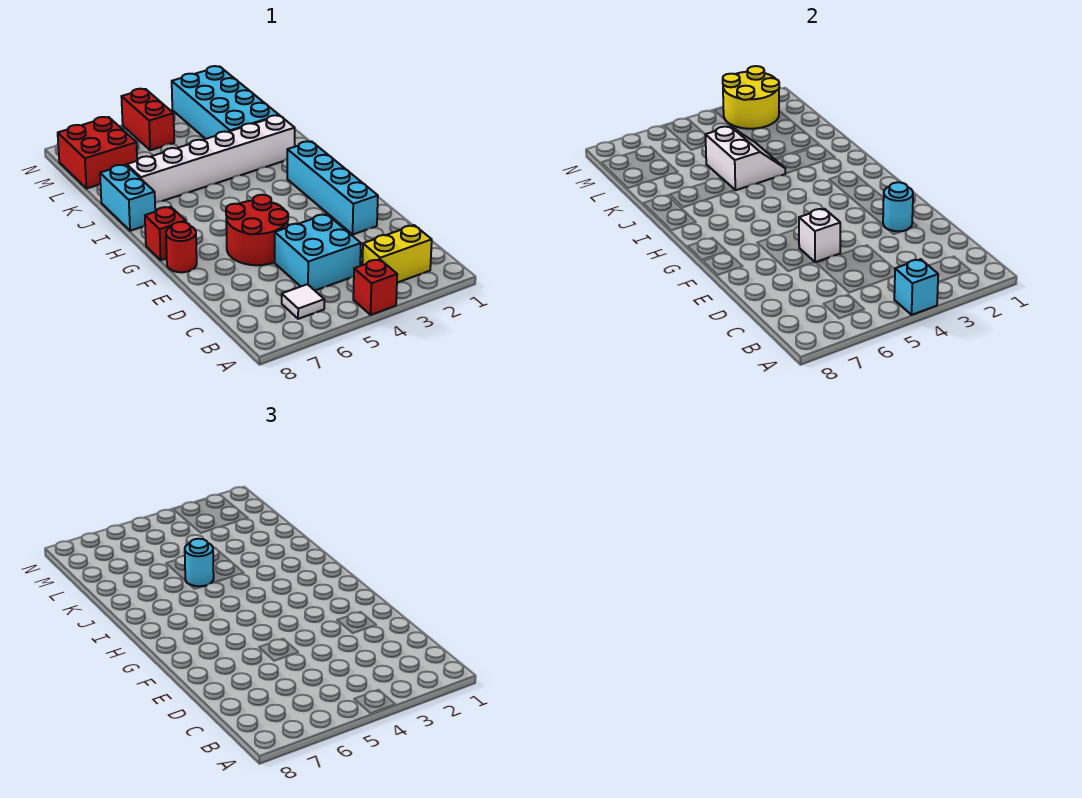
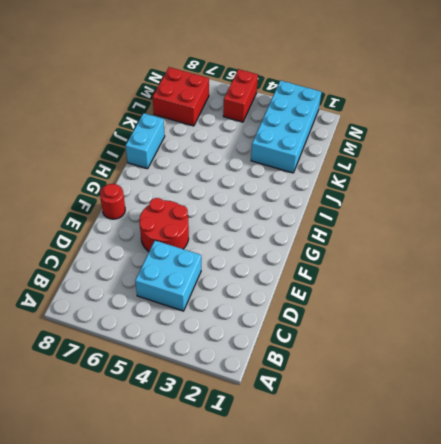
none -> red brick A4 level 1
none -> yellow brick B2:B3 level 1
none -> white tile B6 level 1

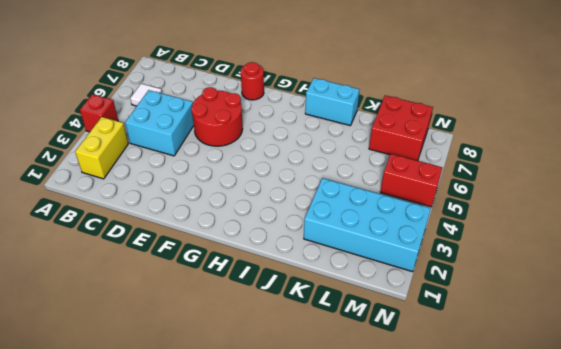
none -> cyan brick E2:H2 level 1
none -> red brick G8 level 1
none -> white brick J2:J7 level 1

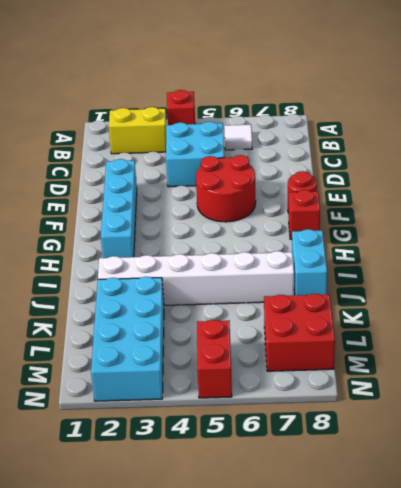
none -> cyan brick A4 level 2
none -> cyan round brick E2 level 2
none -> white brick E5 level 2

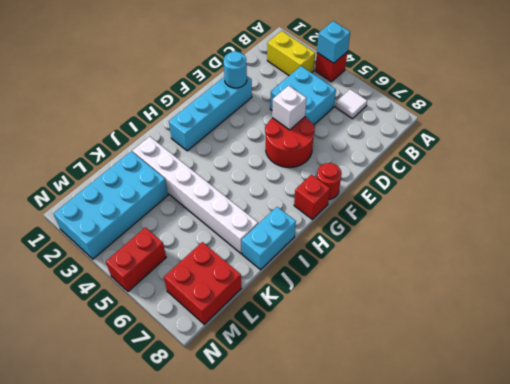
none -> white slope J4:K5 level 2 top 5
none -> yellow round brick M2:N3 level 2
none -> cyan round brick J5 level 3

